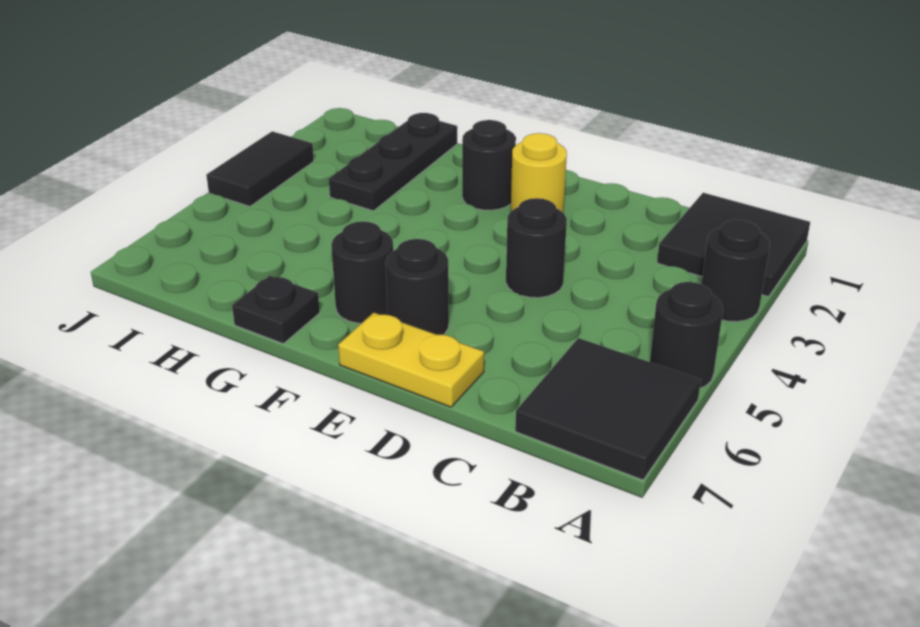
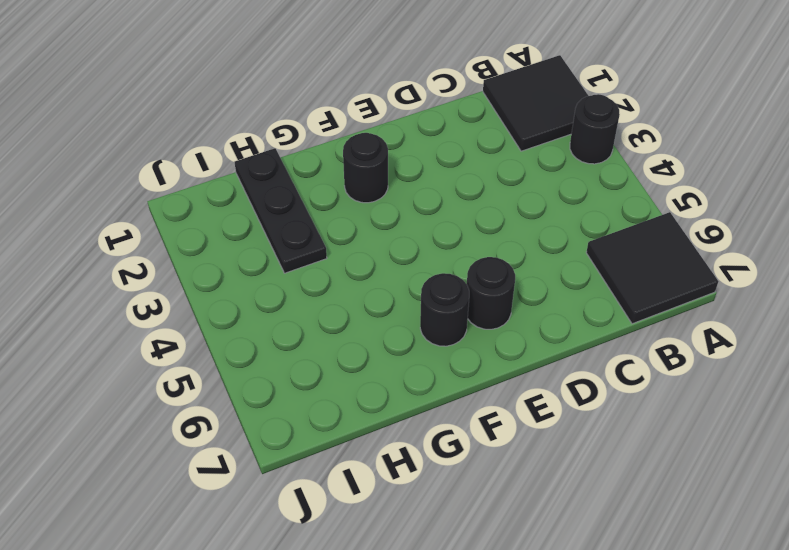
none -> black round brick A5 level 1
none -> black round brick D4 level 1
none -> yellow plate D7:E7 level 1

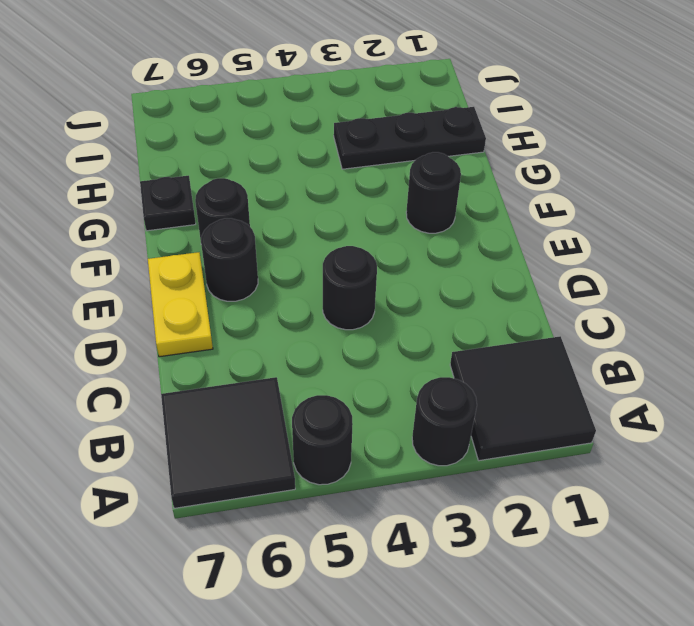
none -> yellow round brick E2 level 1
none -> black tile J3:J4 level 1

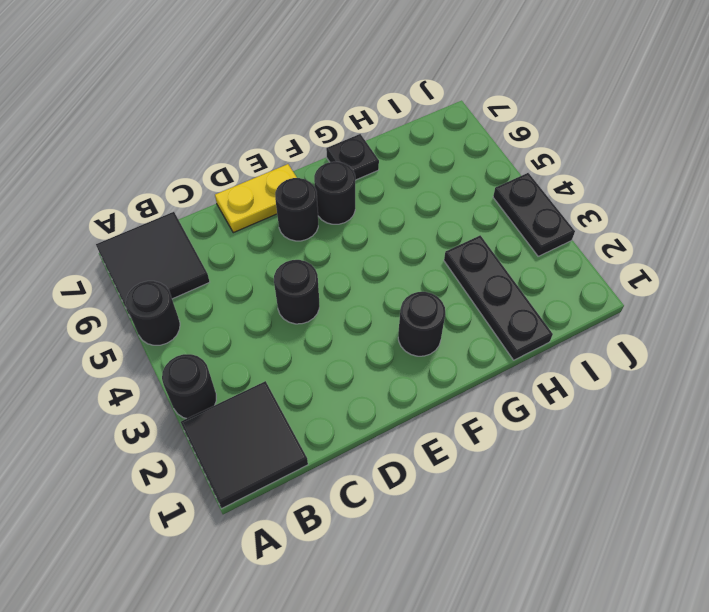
black plate J3:J4 level 1 -> black tile J3:J4 level 1
none -> yellow round brick E2 level 1

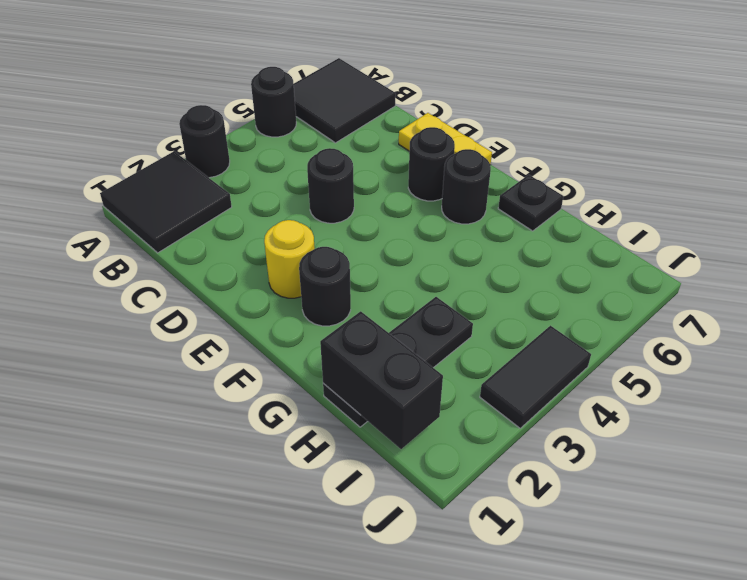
black brick H1:I1 level 2 -> none

